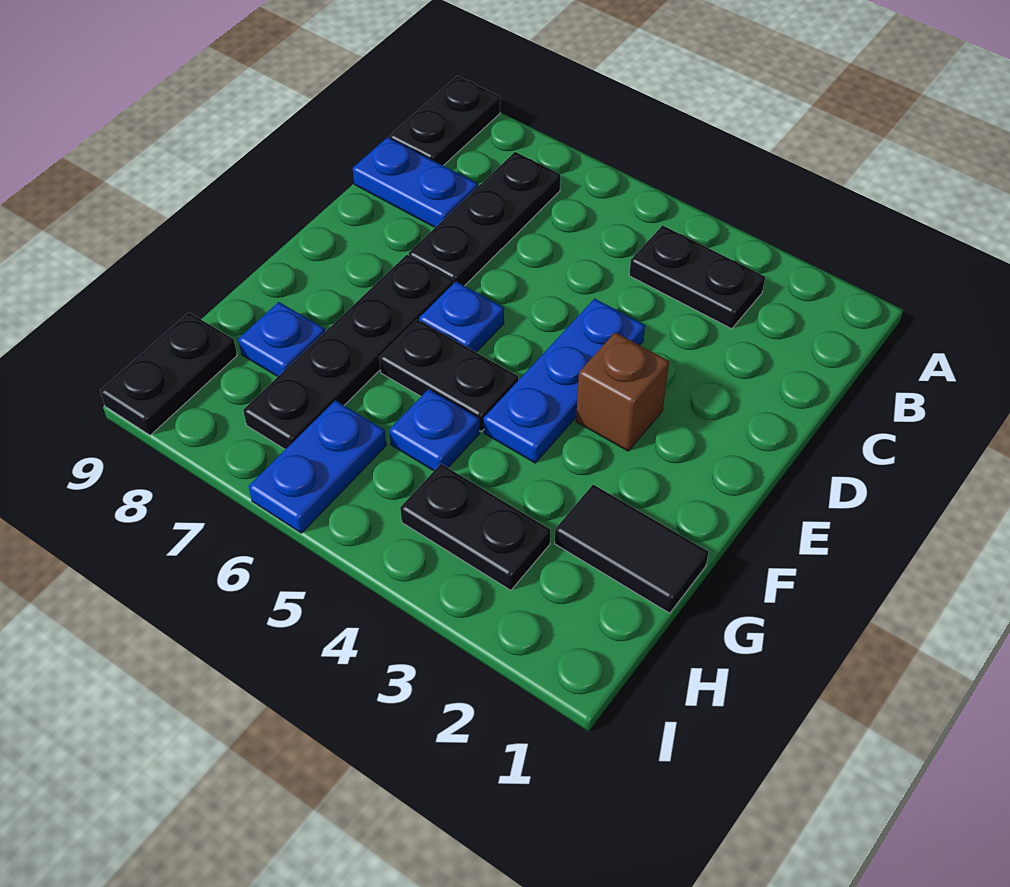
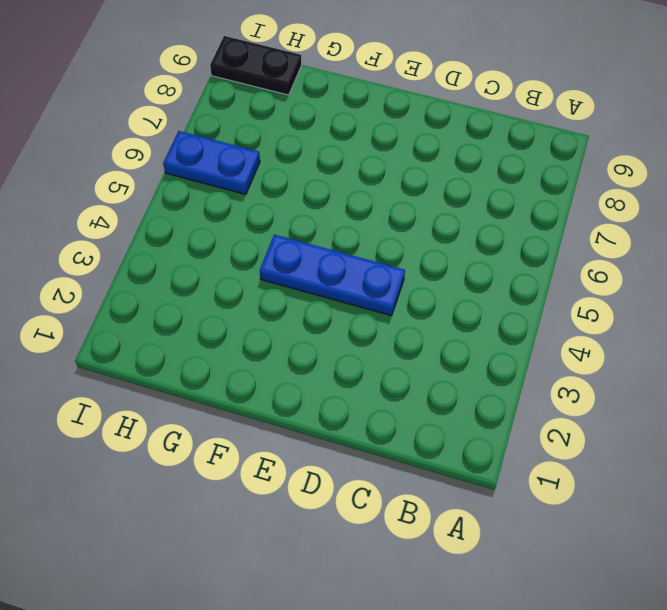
none -> black plate A9:B9 level 1
none -> black plate B3:B4 level 1
none -> black plate B7:D7 level 1

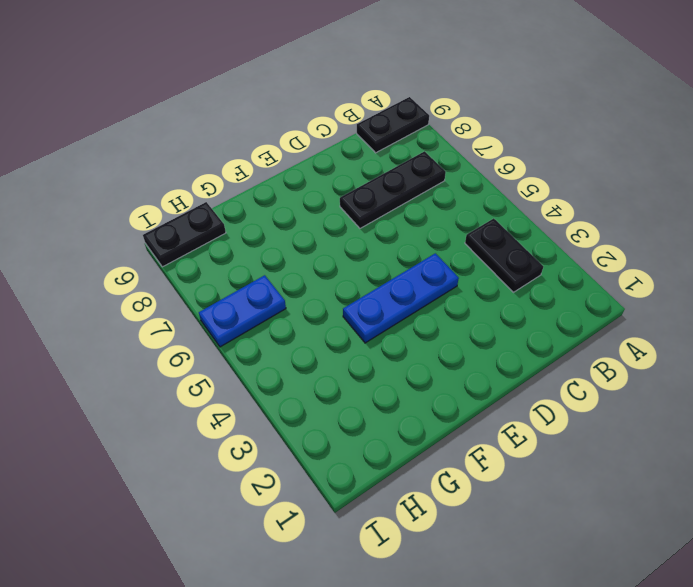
none -> blue plate C8:C9 level 1
none -> brown brick E3 level 1
none -> blue plate E6 level 1

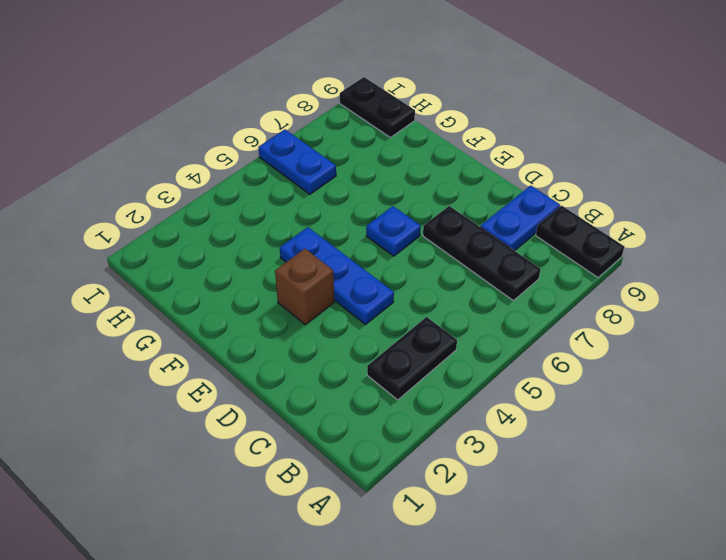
none -> black plate E7:H7 level 1
none -> black plate F5:F6 level 1
none -> black tile G1:G2 level 1

